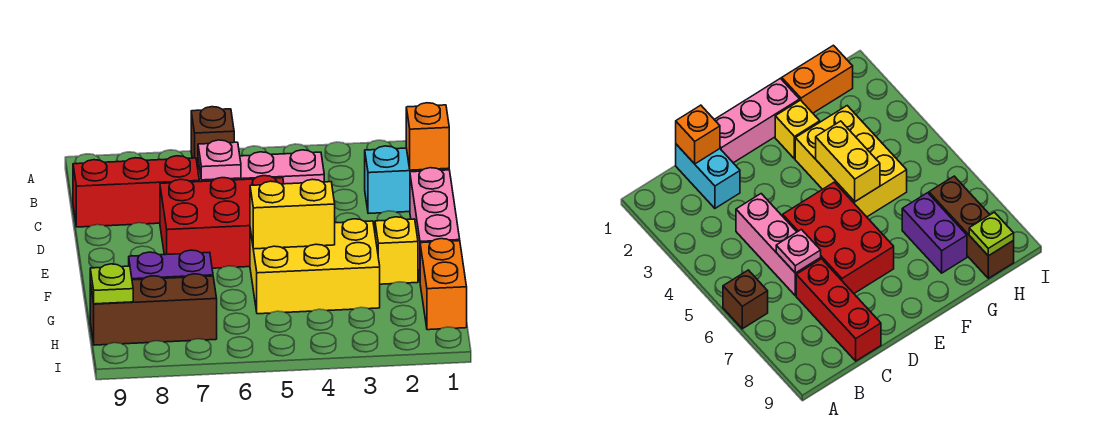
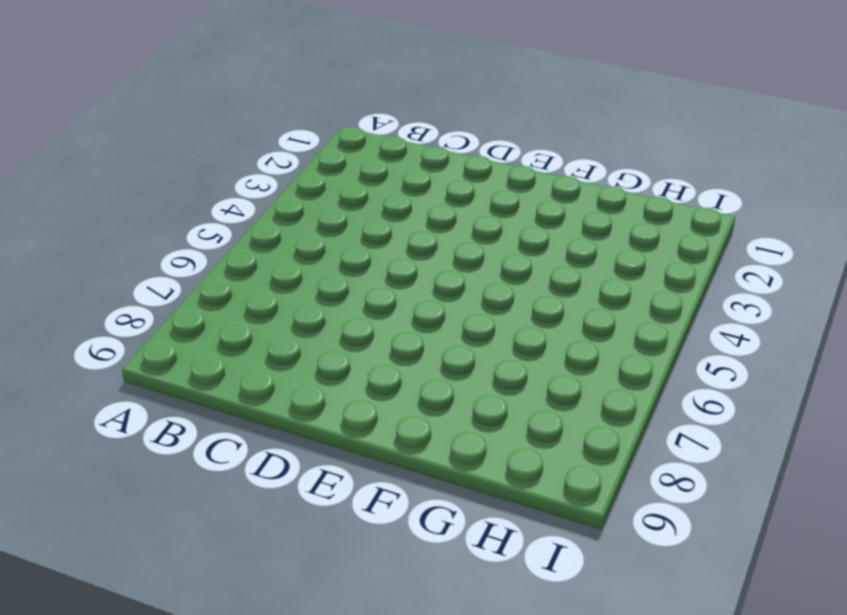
none -> brown brick A6 level 1
none -> cyan brick C1:C2 level 1
none -> pink brick C4:C6 level 1

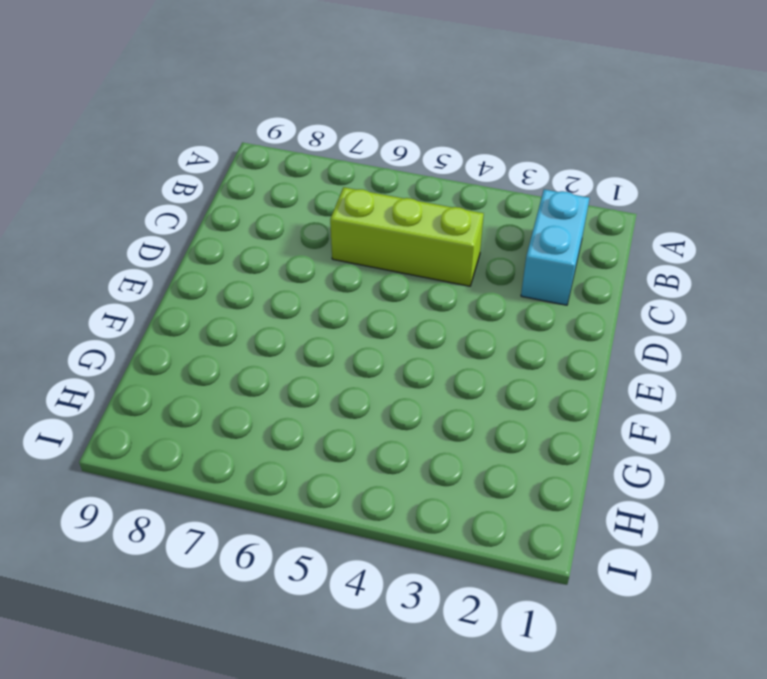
cyan brick B2:C2 level 1 -> cyan brick C1:C2 level 1
lime brick C4:C6 level 1 -> pink brick C4:C6 level 1
none -> brown brick A6 level 1
none -> red brick C7:C9 level 1
none -> pink brick D1:F1 level 1

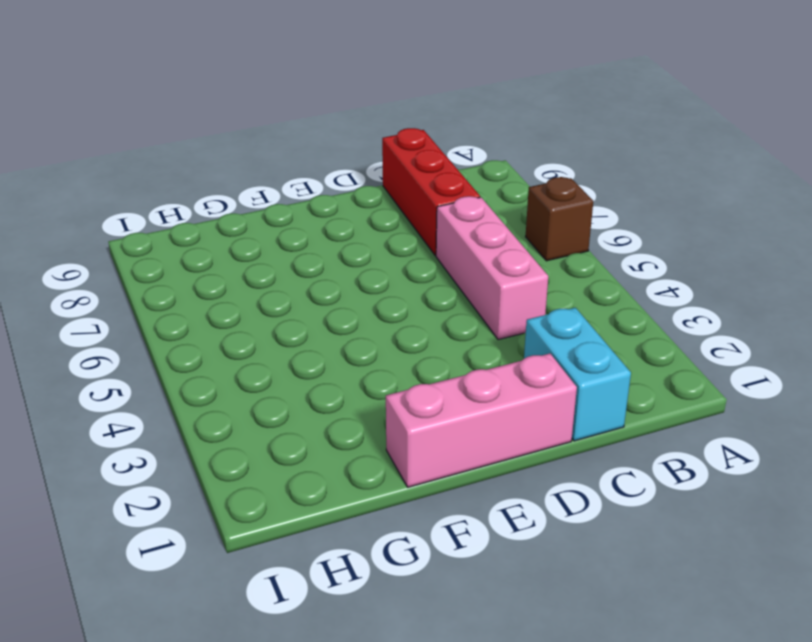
none -> red brick D5:E7 level 1
none -> yellow brick F2 level 1
none -> yellow brick F3:G5 level 1

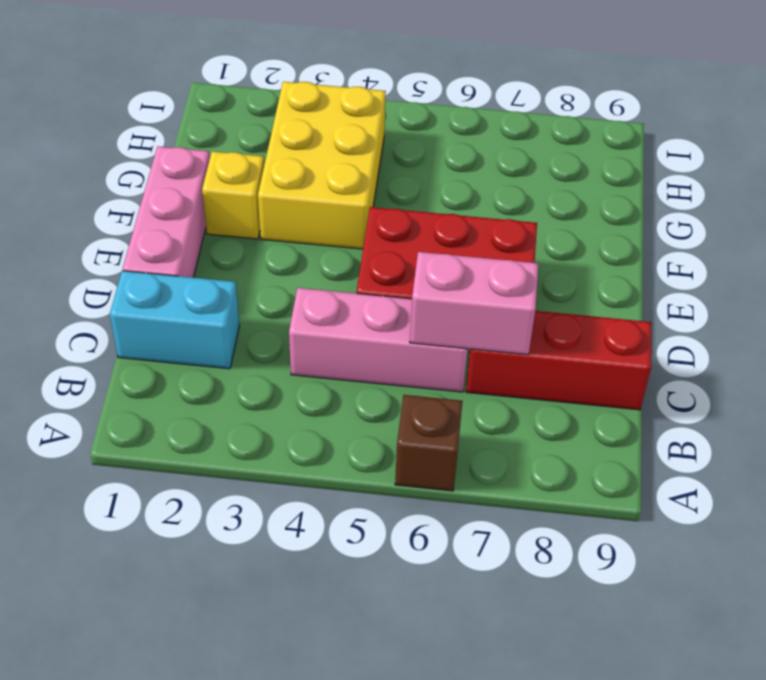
pink brick C6:C7 level 2 -> pink plate C6 level 2
yellow brick F3:H4 level 1 -> yellow brick F3:G5 level 1
none -> orange brick G1:H1 level 1
none -> purple brick G7:G8 level 1
none -> brown brick H7:H9 level 1

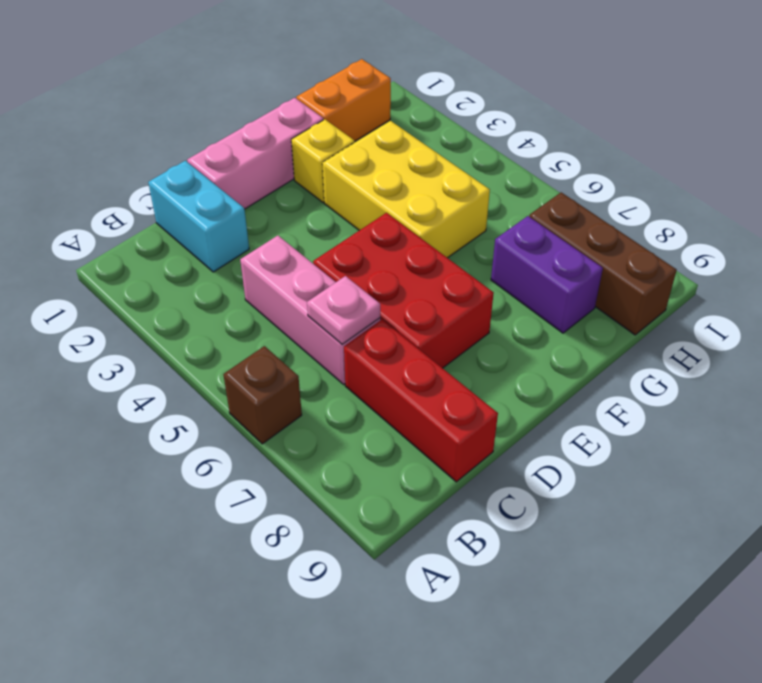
none -> orange brick C1 level 2
none -> yellow brick F4:F5 level 2
none -> lime plate H9 level 2

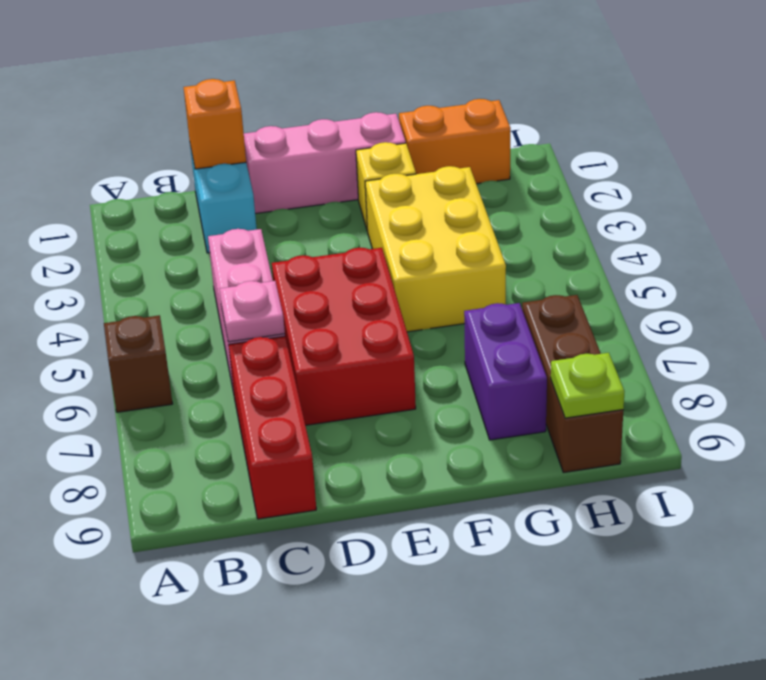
none -> yellow brick F4:F5 level 2

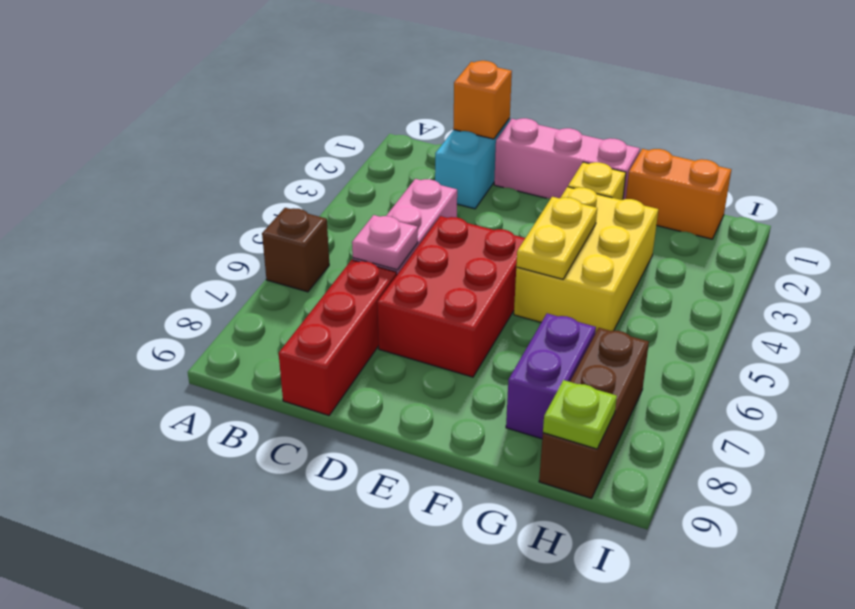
yellow plate F4:F5 level 2 -> yellow brick F4:F5 level 2

